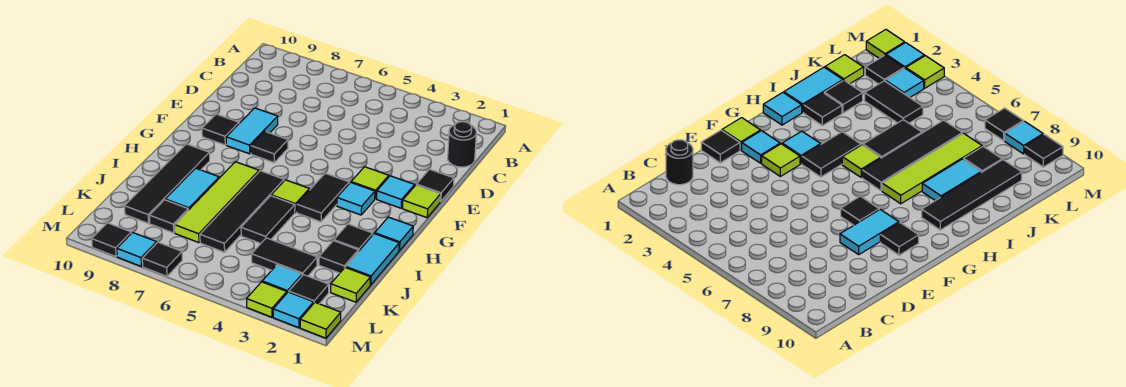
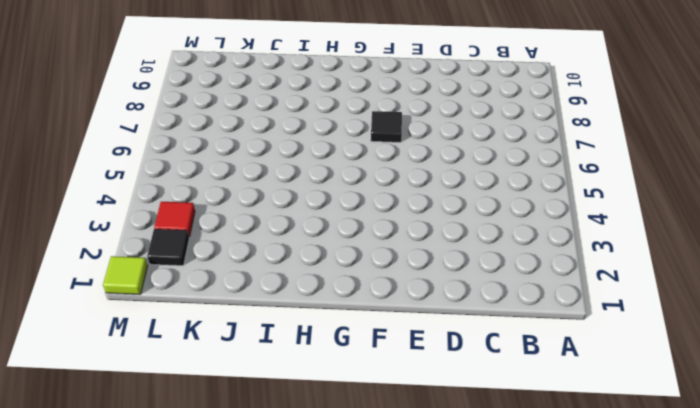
red tile L3 level 1 -> cyan tile L3 level 1
none -> black round brick C1 level 1
none -> black tile E1 level 1
none -> cyan tile E8:F8 level 1
none -> lime tile F1 level 1

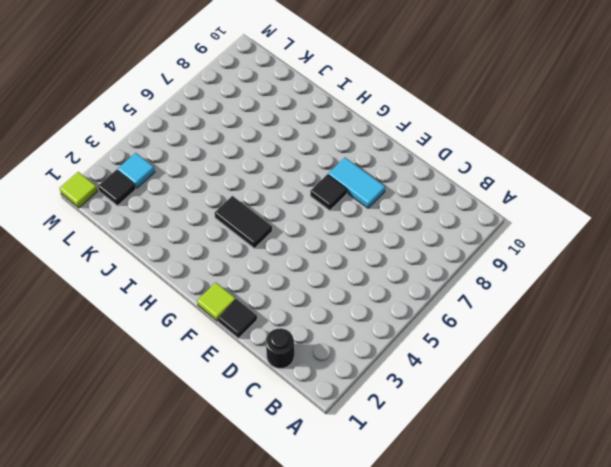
none -> cyan tile F2 level 1
none -> lime tile F3 level 1
none -> black tile F9 level 1
none -> cyan tile G3 level 1

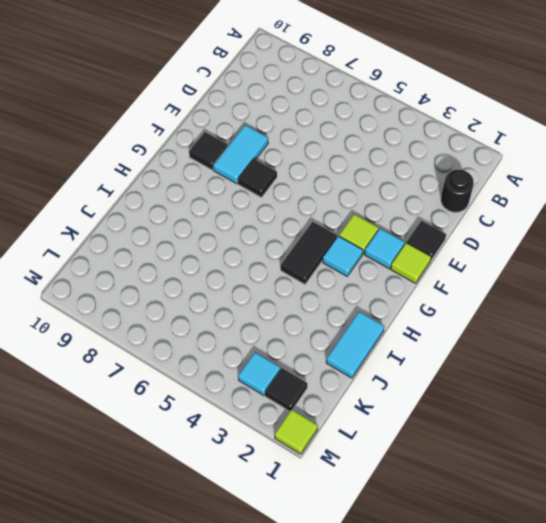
none -> cyan tile H1 level 1
none -> lime tile H5 level 1
none -> black tile H6:K6 level 1
none -> lime tile H7:K7 level 1

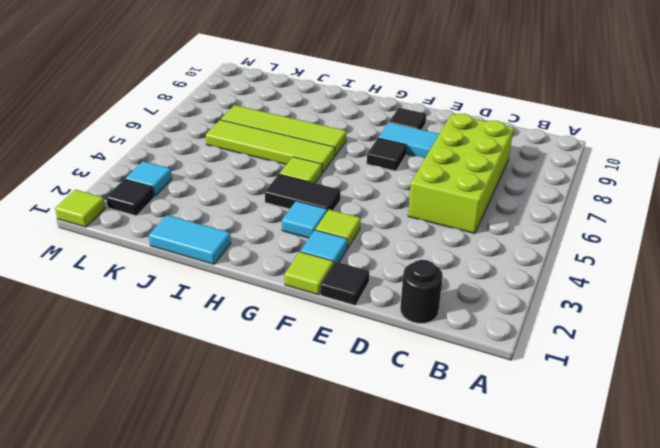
lime brick C5:D8 level 1 -> none
lime tile H6:K6 level 1 -> black tile H6:K6 level 1
none -> cyan tile H1 level 1
none -> black tile H9:K9 level 1
none -> black tile I2 level 1
none -> black tile I5:J5 level 1

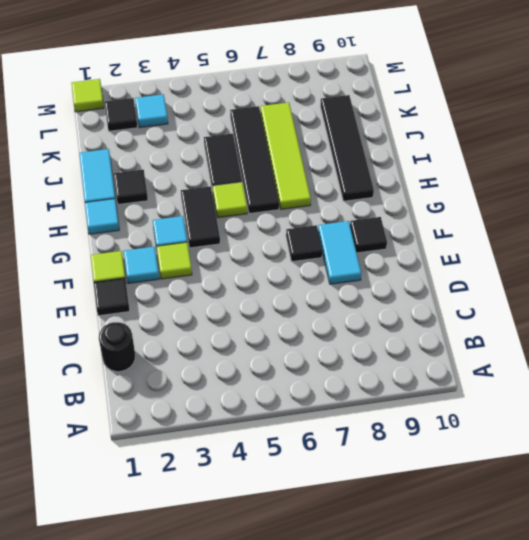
none -> cyan tile I8:J8 level 1
none -> black tile J2 level 1
none -> lime tile K1 level 1
none -> black tile K3:K4 level 1

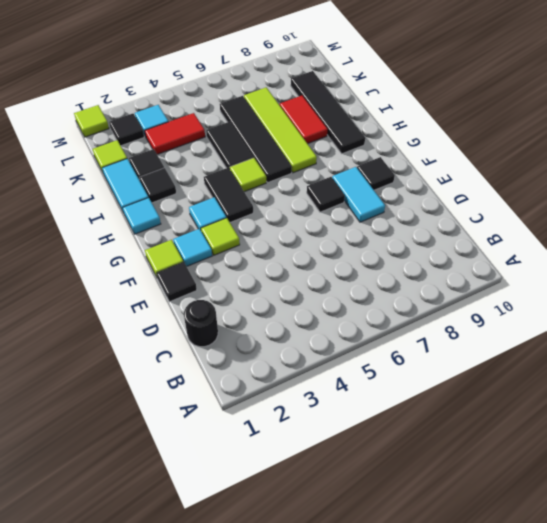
red tile I8:J8 level 1 -> cyan tile I8:J8 level 1
red tile K3:K4 level 1 -> black tile K3:K4 level 1
none -> black tile K8 level 1
none -> cyan tile M2 level 1
none -> lime tile M3 level 1
none -> black tile M7 level 1

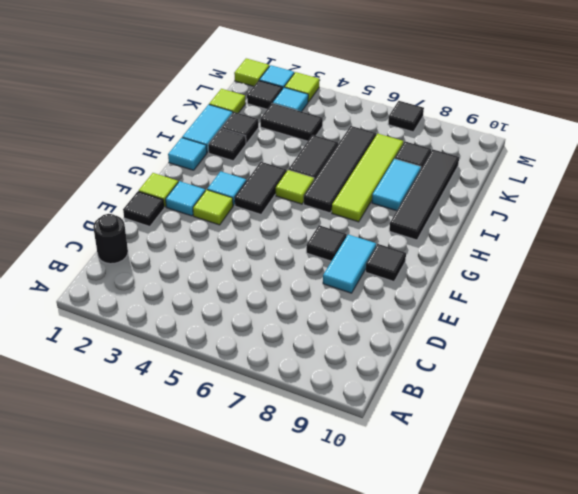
none -> cyan tile M8 level 1
none -> black tile M9 level 1

